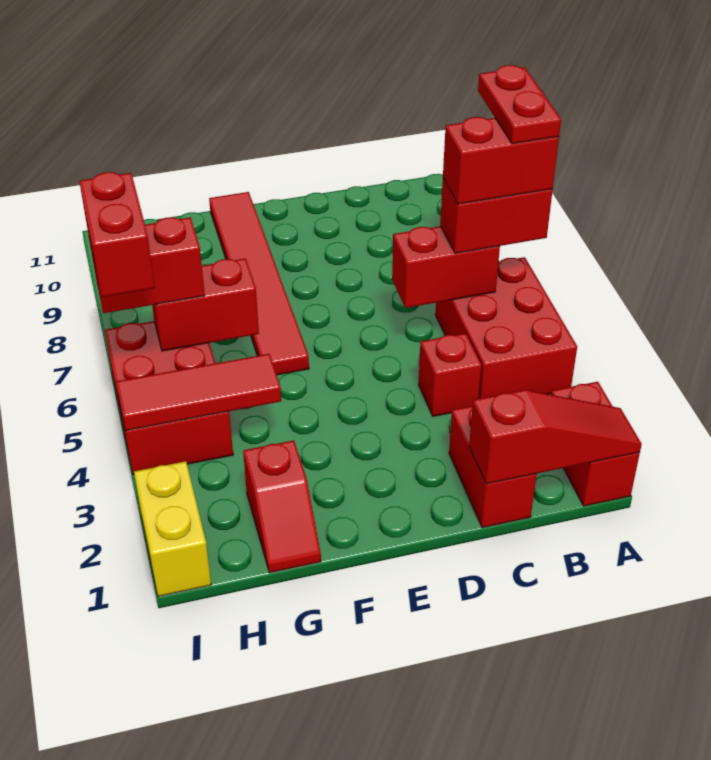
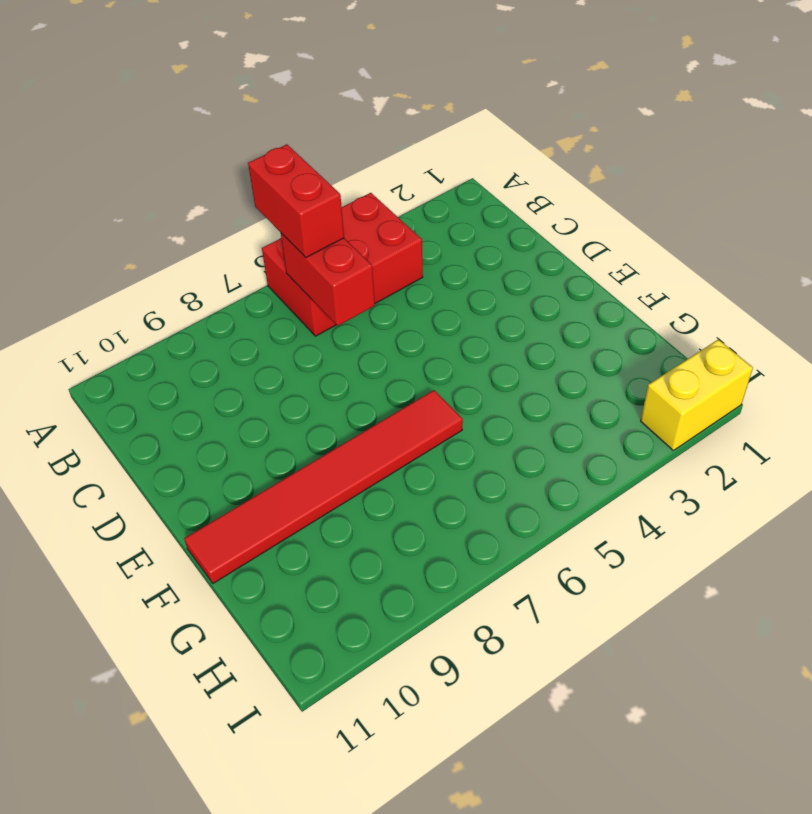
none -> red brick A1:A2 level 1
none -> red brick C1:C2 level 1
none -> red brick C4 level 1

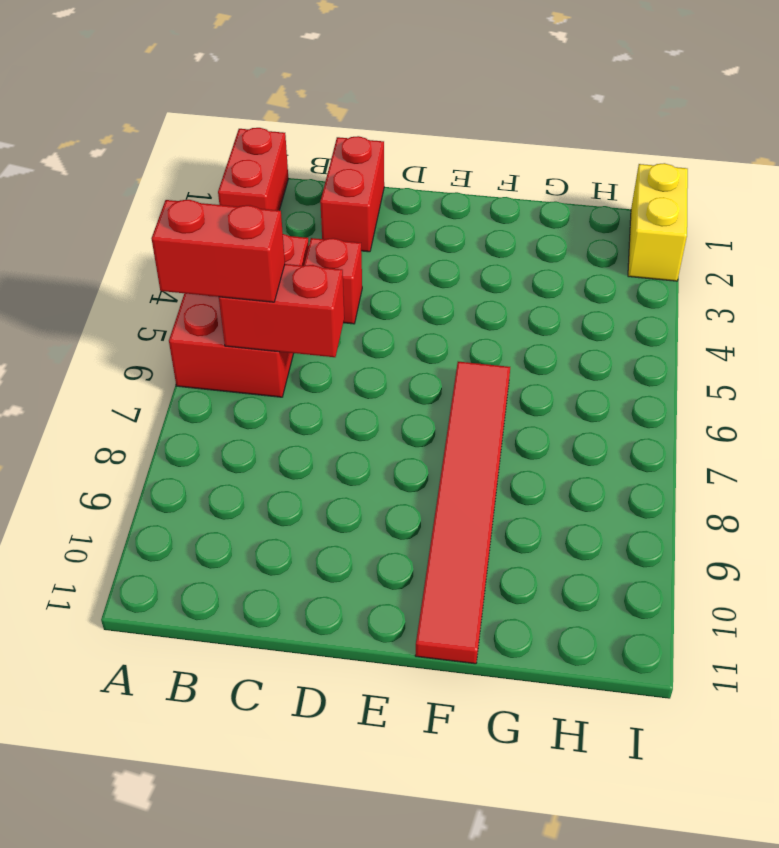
none -> red slope G1:G2 level 1 top 2
none -> red brick H4:I6 level 1
none -> red slope A1:C1 level 2 top C

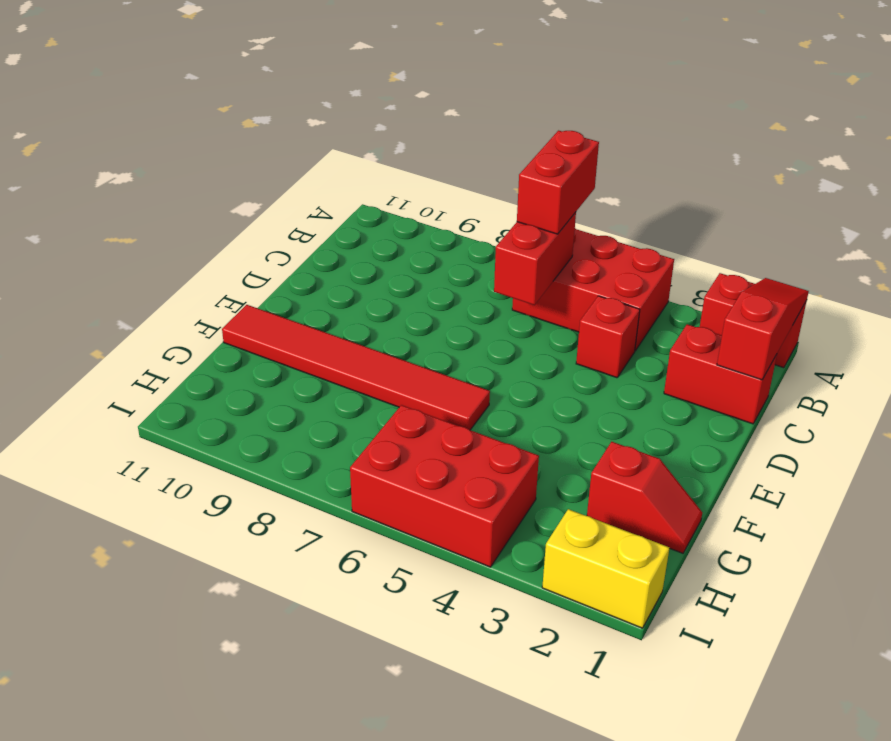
none -> red tile G4:I4 level 2
none -> red brick G6:H6 level 2
none -> red brick H6:I6 level 3

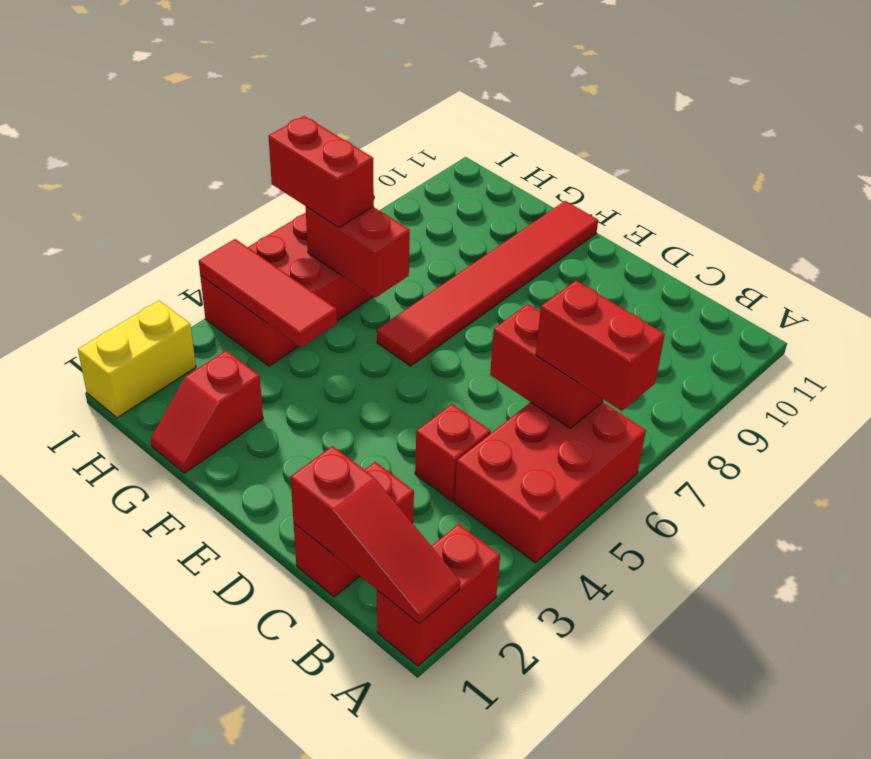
none -> red brick A6:B6 level 4
none -> red brick I5:I6 level 4
none -> red plate A6:A7 level 5

